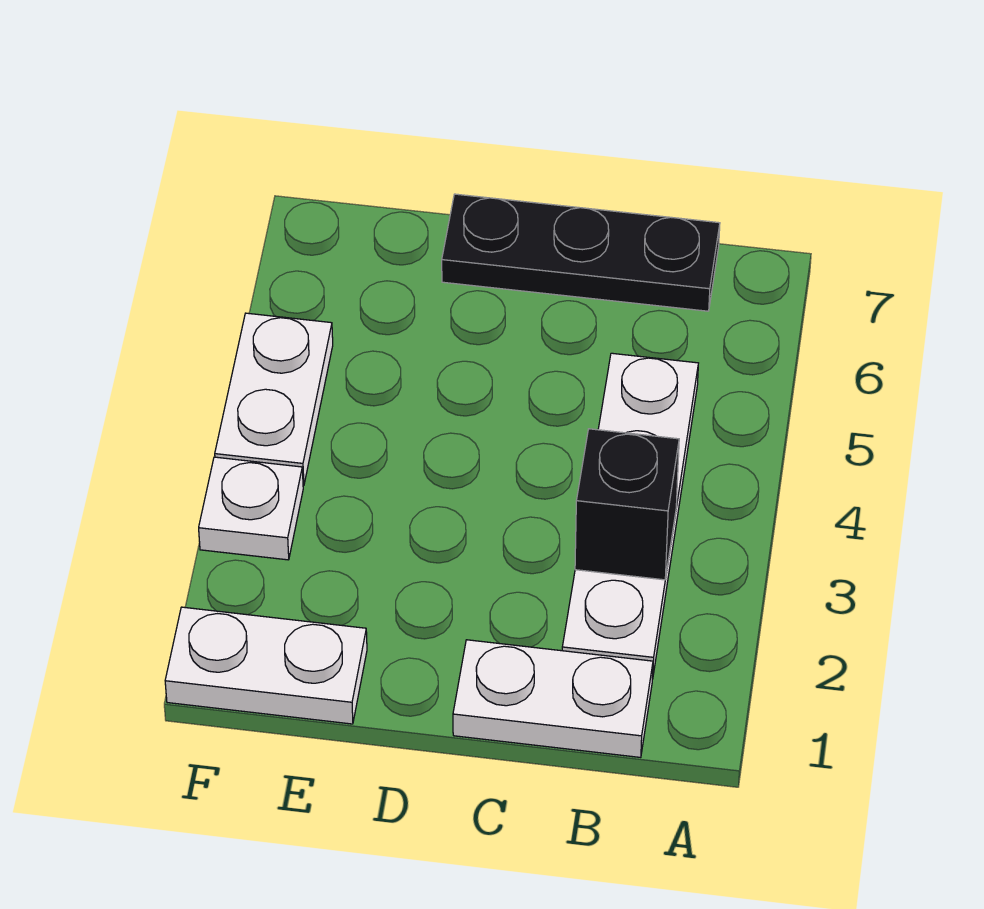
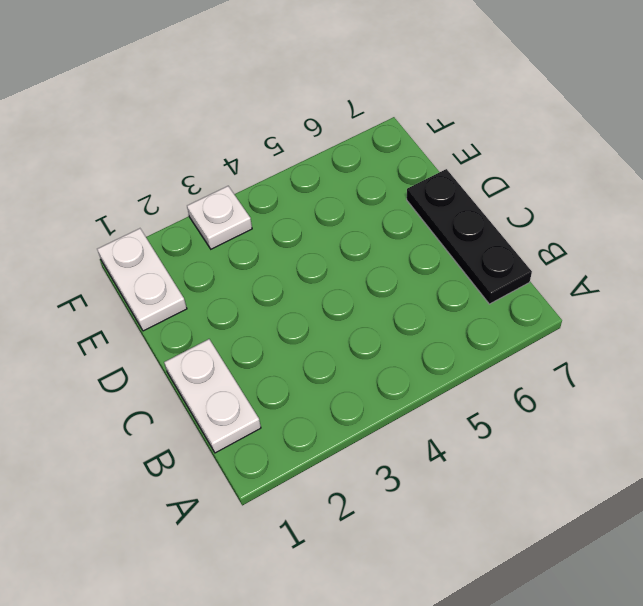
none -> white plate B2:B5 level 1
none -> white plate F4:F5 level 1

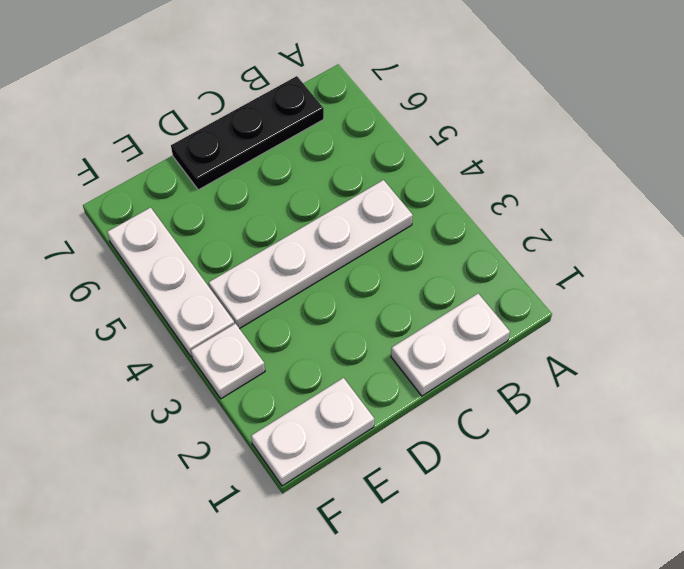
white plate B4:E4 level 1 -> white plate B2:B5 level 1
white plate F4:F6 level 1 -> white plate F4:F5 level 1
none -> black brick B3 level 2

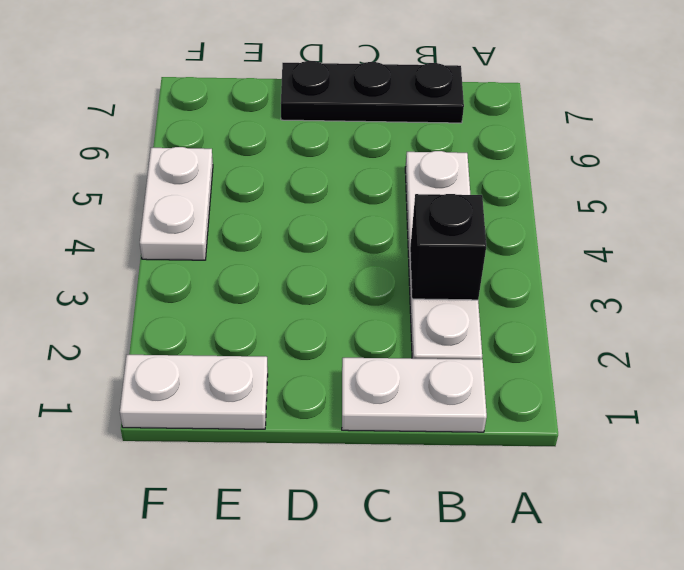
none -> white plate F3 level 1

